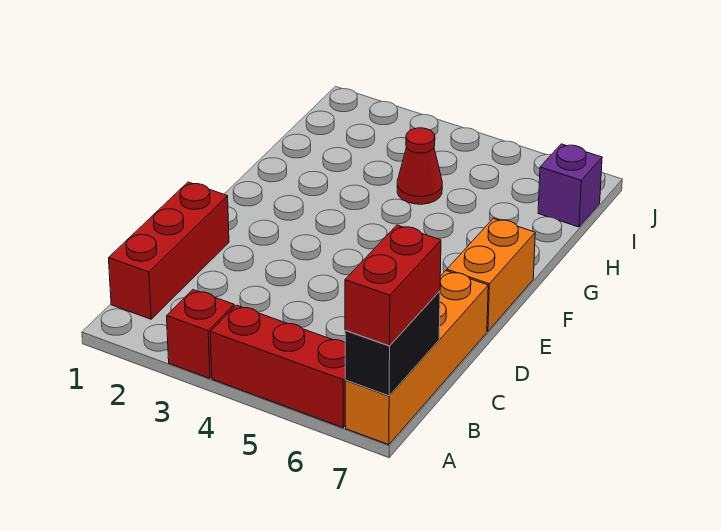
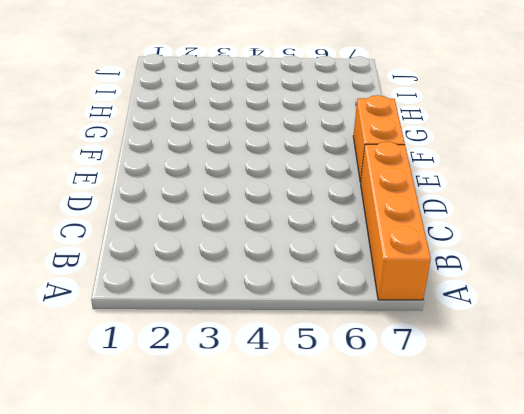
none -> red brick A3 level 1
none -> red brick A4:A6 level 1

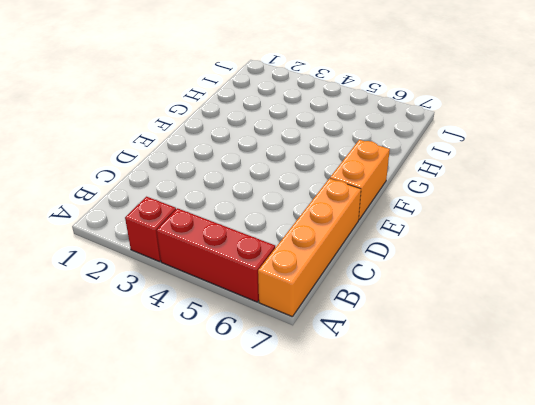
none -> red brick B1:D1 level 1
none -> red cone H4 level 1

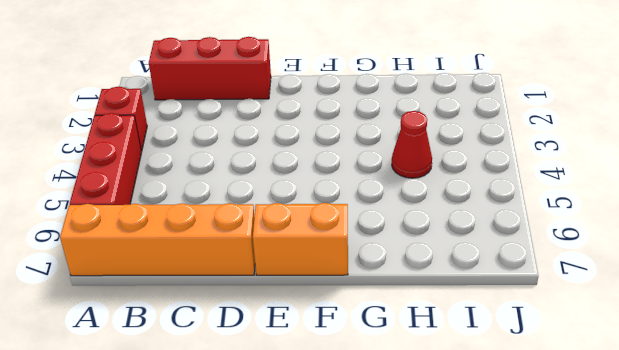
none -> purple brick I7 level 1
none -> black brick A7:B7 level 2

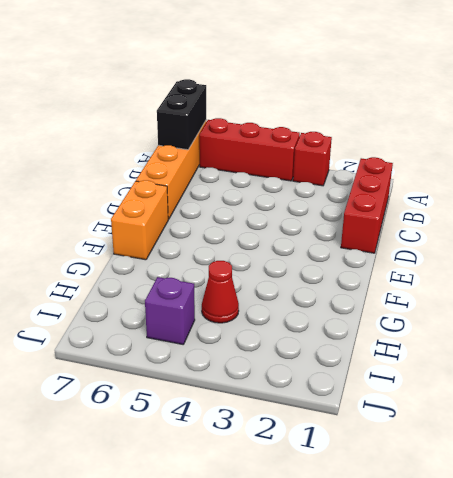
purple brick I5 level 1 -> purple brick I7 level 1
none -> red brick A7:B7 level 3

